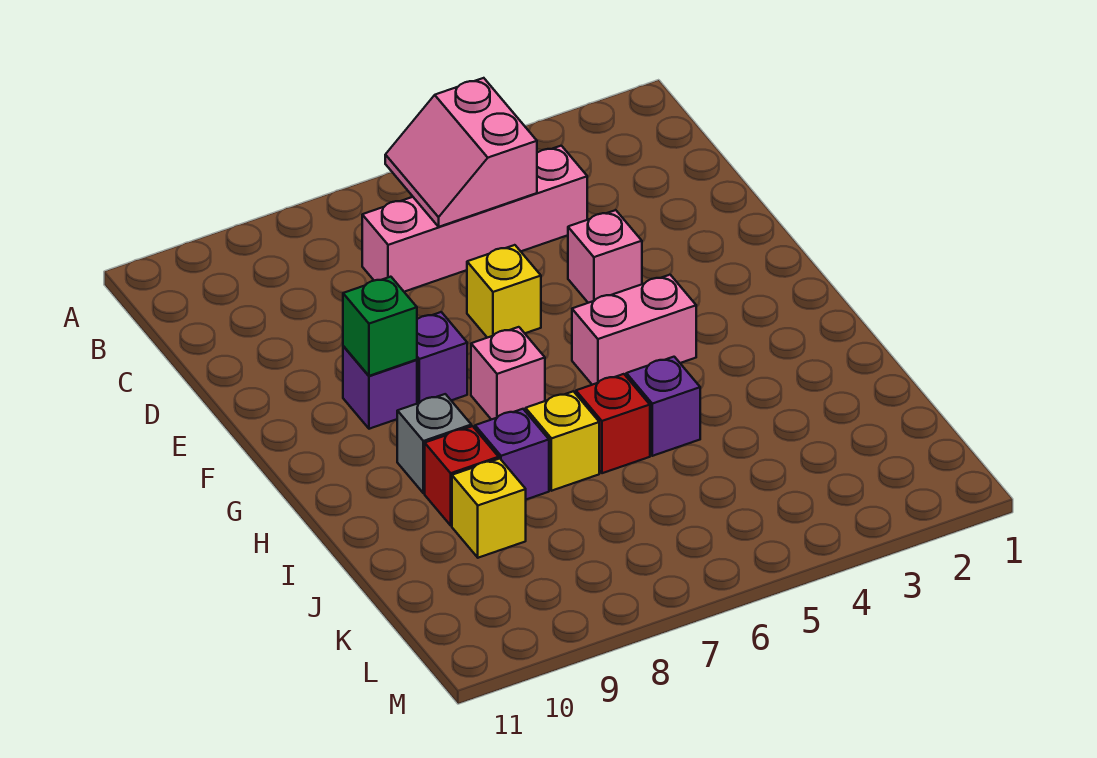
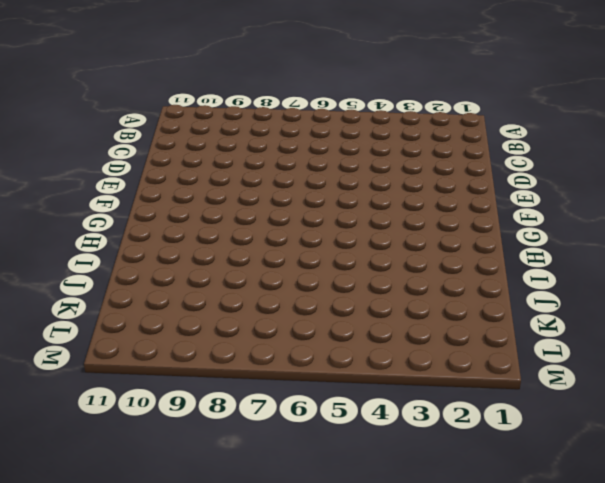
none -> pink brick C4:C7 level 1
none -> pink brick E4 level 1
none -> yellow brick E6 level 1

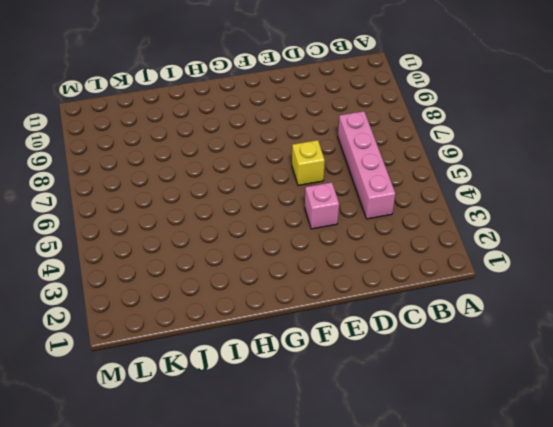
none -> purple brick F8 level 1
none -> purple brick F9 level 1
none -> pink brick G4:G5 level 1

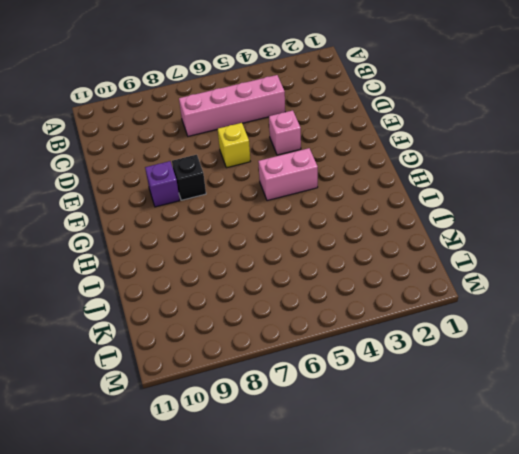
black brick F8 level 1 -> purple brick F8 level 1
none -> pink brick G7 level 1
none -> grey brick H9 level 1
none -> purple brick I5 level 1

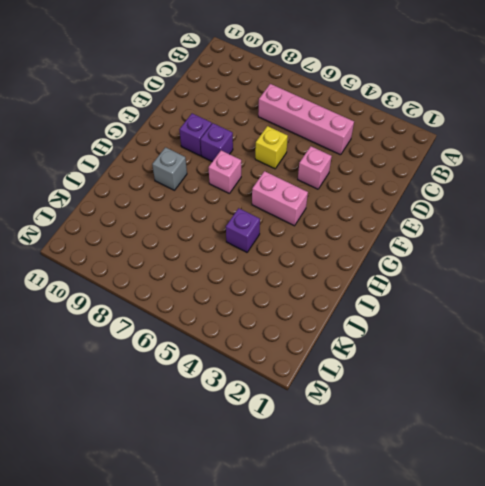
none -> red brick I6 level 1
none -> yellow brick I7 level 1
none -> purple brick I8 level 1

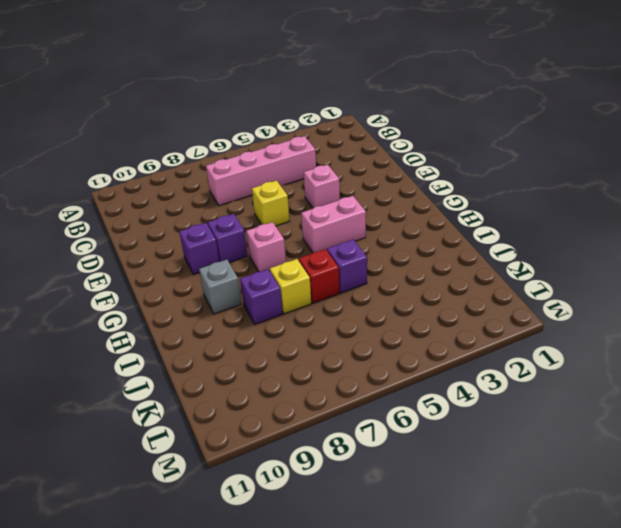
none -> red brick I9 level 1
none -> yellow brick J9 level 1
none -> pink slope B5:C6 level 2 top 5

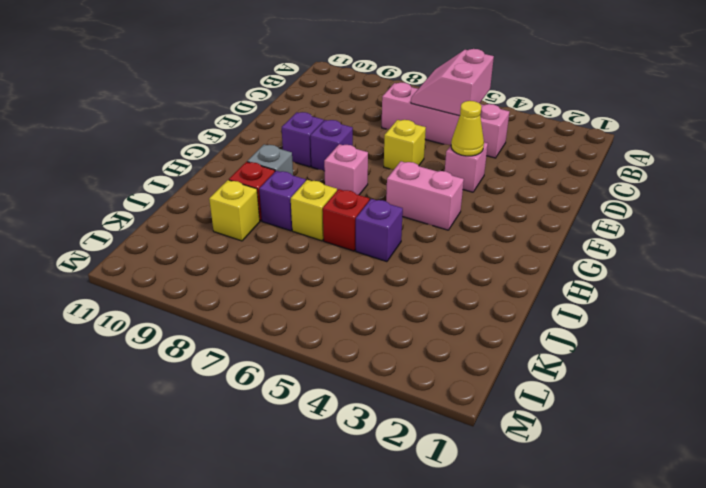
yellow cone E4 level 2 -> none
none -> green brick F9 level 2

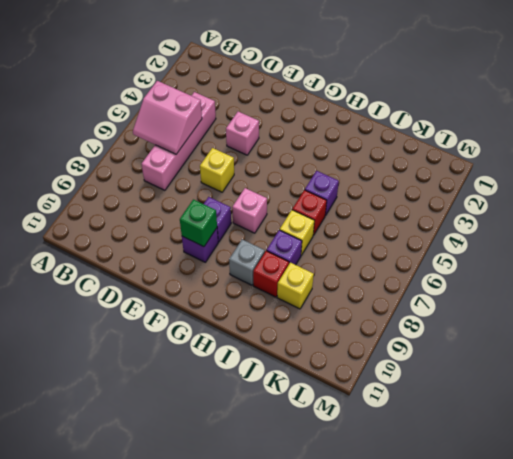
none -> pink brick G4:G5 level 1

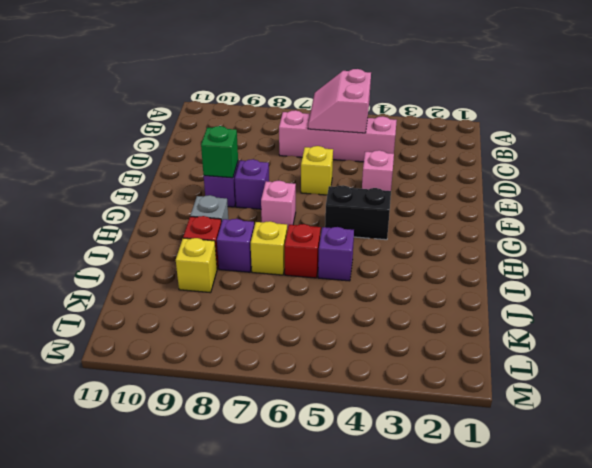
black brick G4:G5 level 1 -> pink brick G4:G5 level 1

